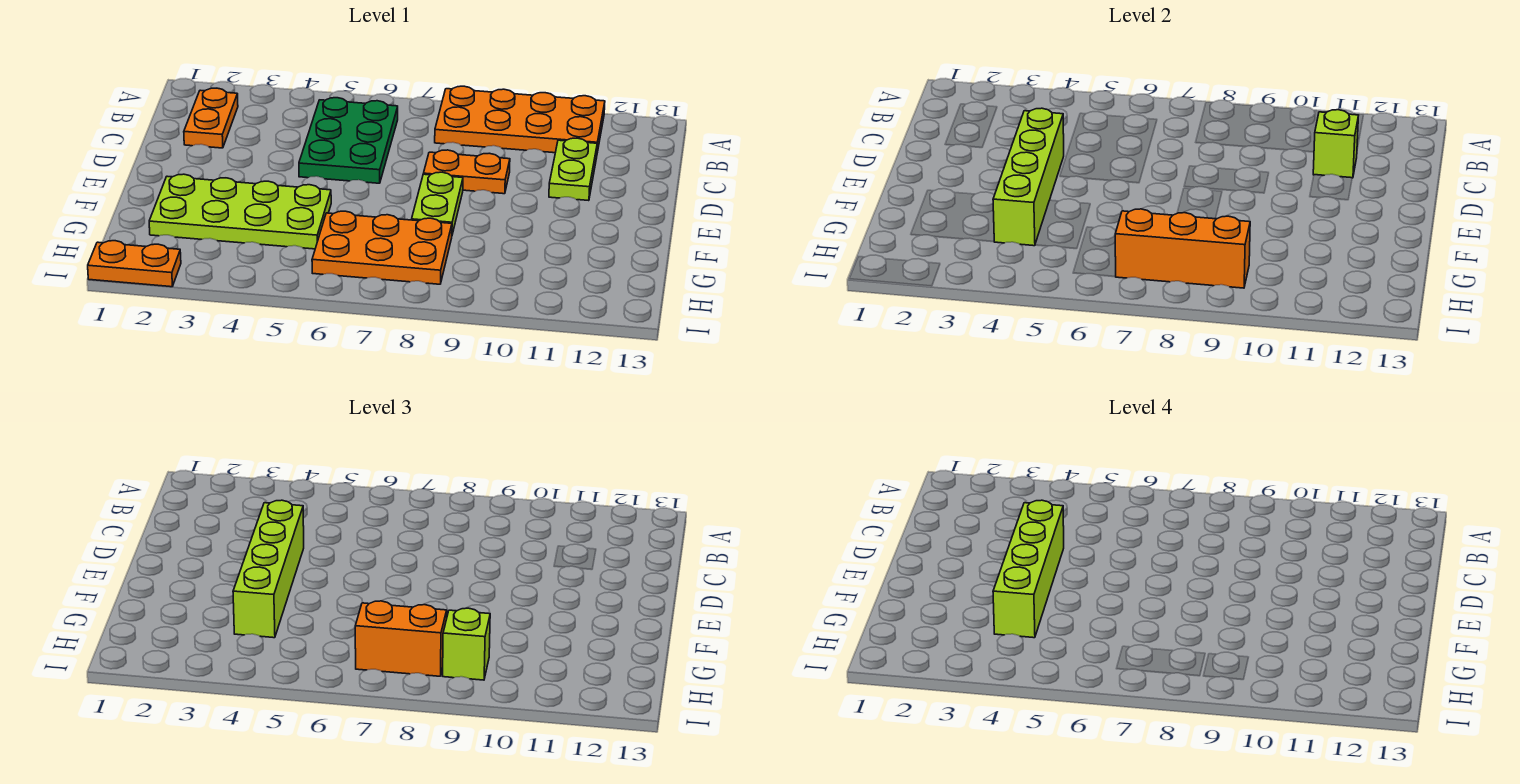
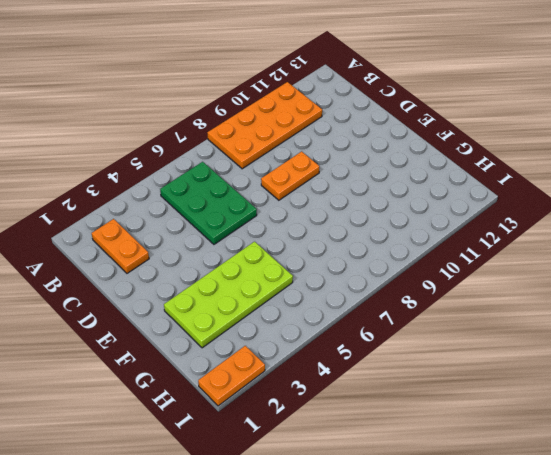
none -> lime plate C11:D11 level 1
none -> lime plate E8:F8 level 1
none -> orange plate G6:H8 level 1

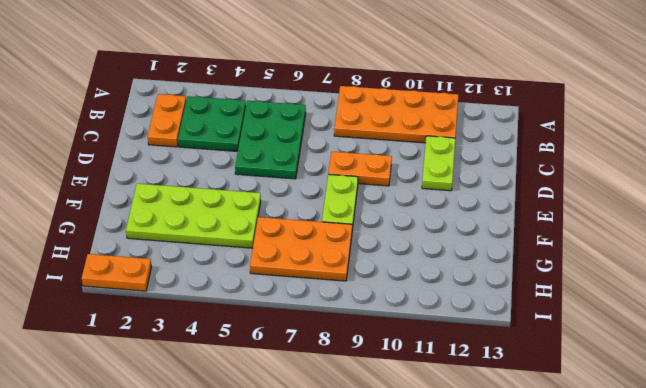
green plate B3:C4 level 1 -> none
none -> lime brick C11 level 2
none -> lime brick D4:G4 level 2
none -> orange brick H7:H9 level 2

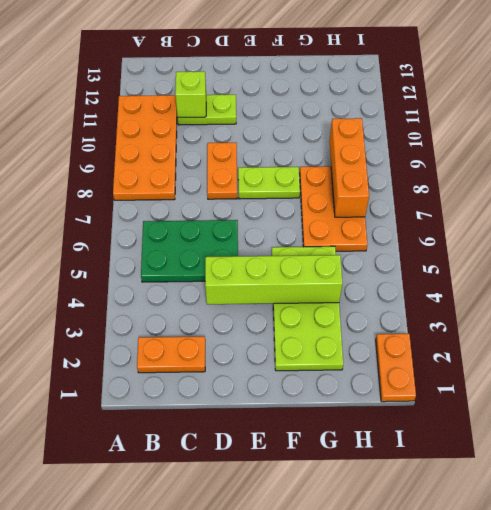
none -> lime brick D4:G4 level 3
none -> orange brick H7:H8 level 3
none -> lime brick H9 level 3

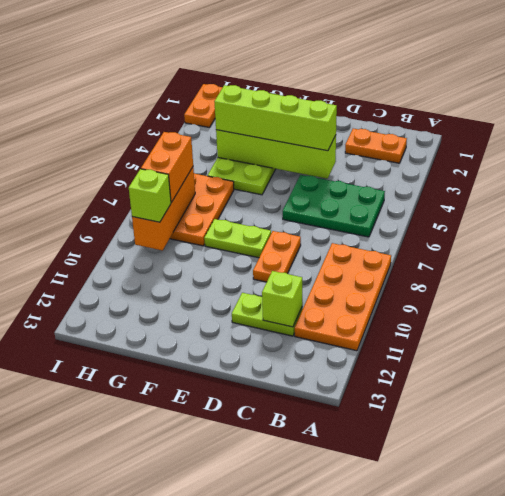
none -> lime brick D4:G4 level 4

